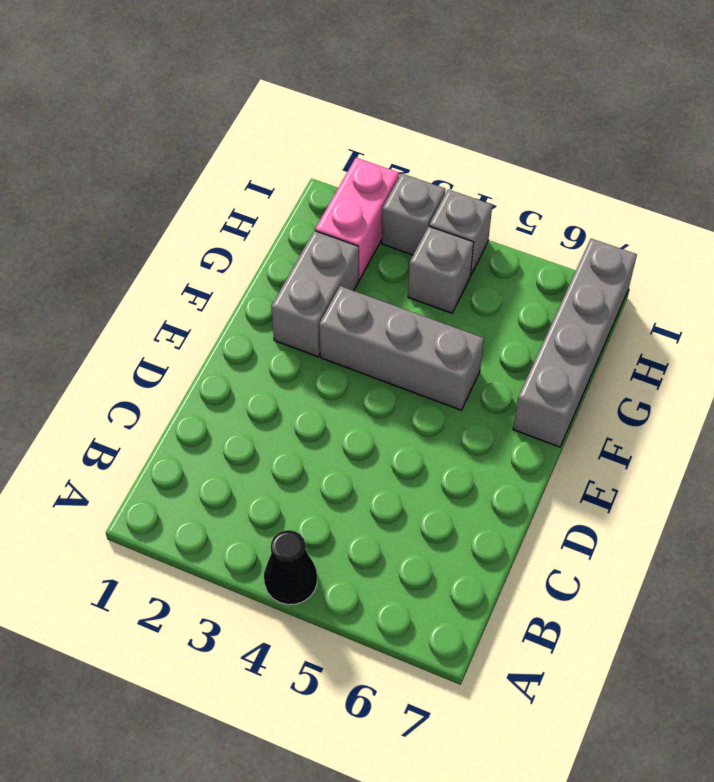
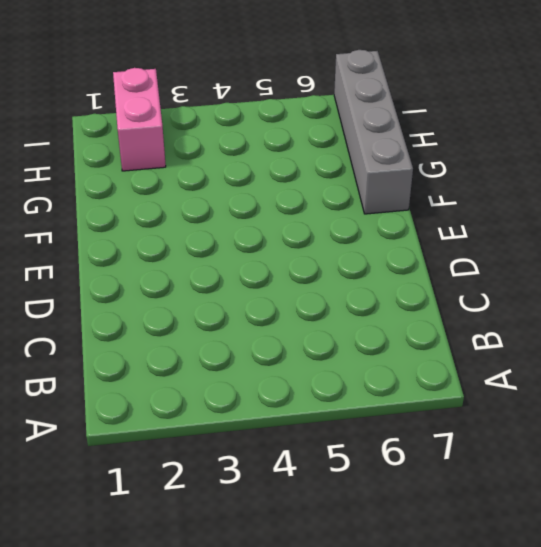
none -> black cone A4 level 1
none -> grey brick F2:G2 level 1

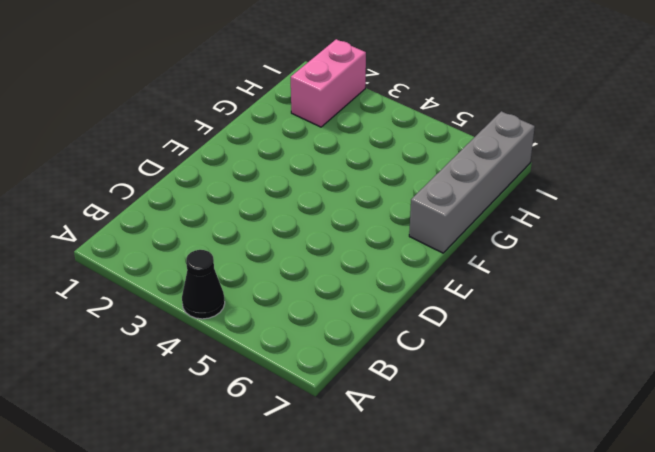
none -> grey brick F2:G2 level 1
none -> grey brick F3:F5 level 1

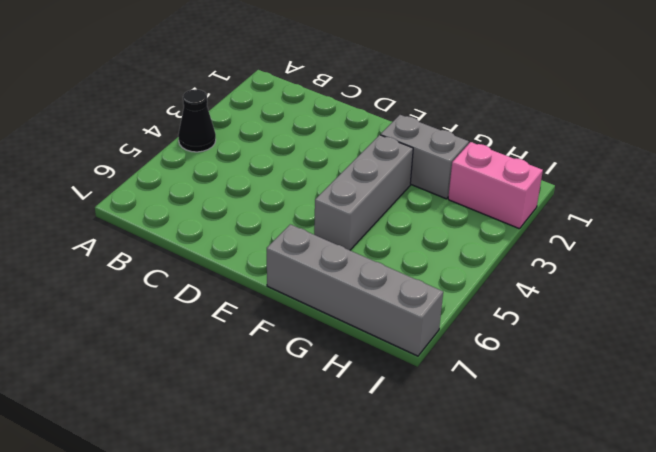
none -> grey brick H4 level 1
none -> grey brick I3 level 1

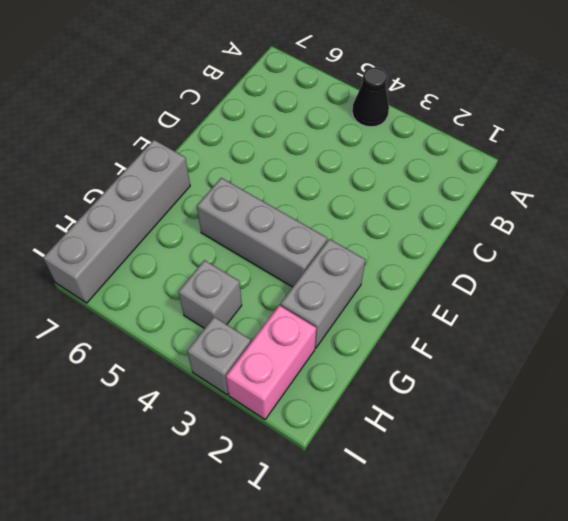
none -> grey brick I4 level 1

